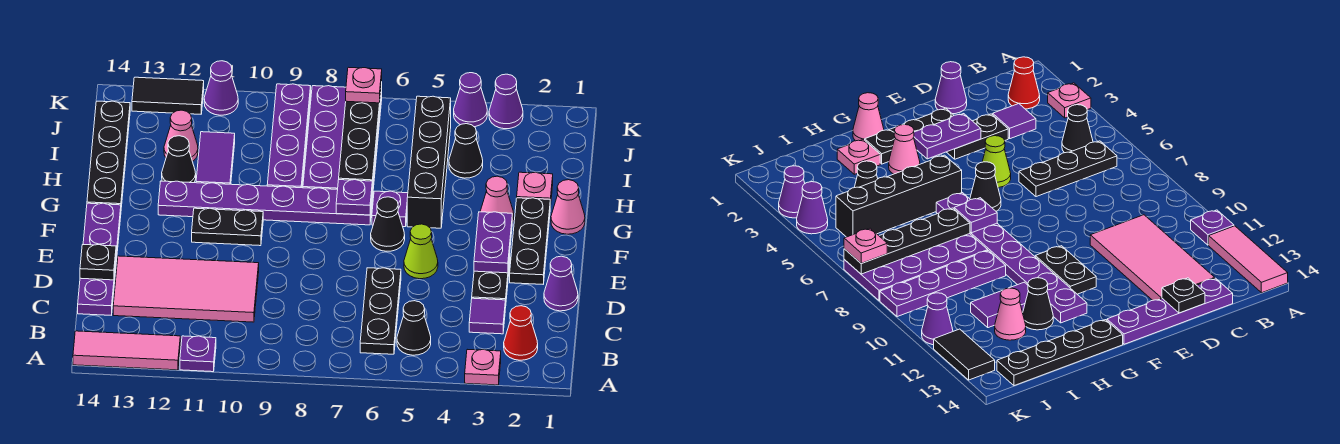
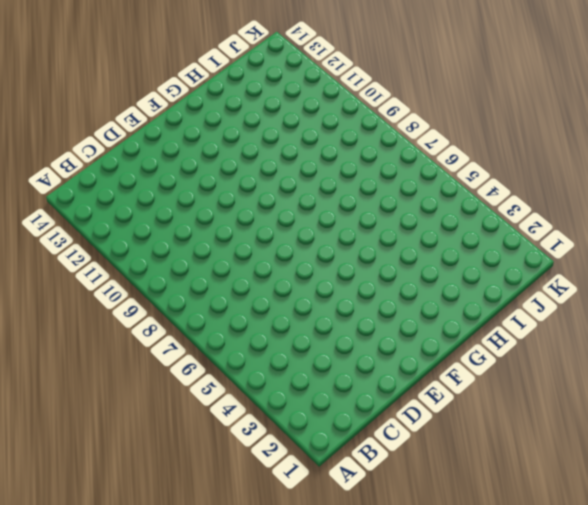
none -> pink plate A3 level 1
none -> purple plate A11 level 1
none -> pink tile A12:A14 level 1
none -> red cone B2 level 1

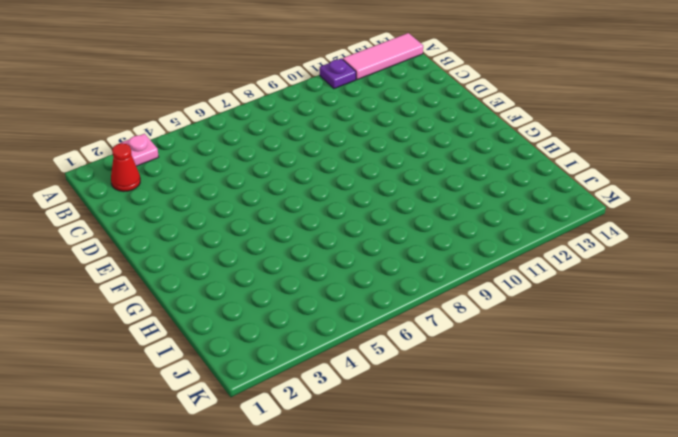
none -> black cone B5 level 1
none -> black plate B6:D6 level 1
none -> purple tile C3 level 1
none -> pink tile C10:D13 level 1

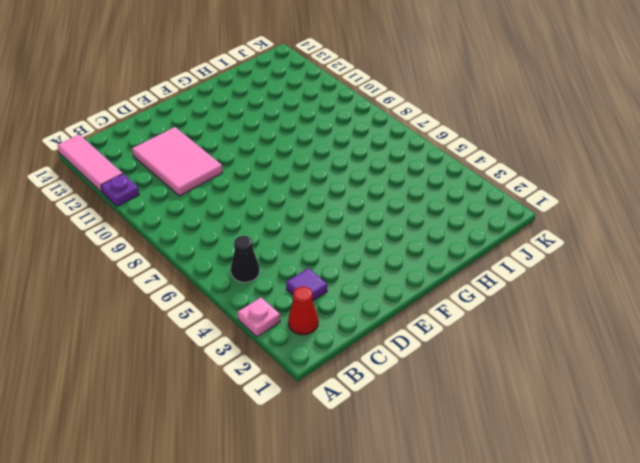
pink tile C10:D12 level 1 -> pink tile C10:D13 level 1
none -> black plate B6:D6 level 1
none -> purple plate C14:F14 level 1
none -> purple cone D1 level 1
none -> black plate D3:E3 level 1

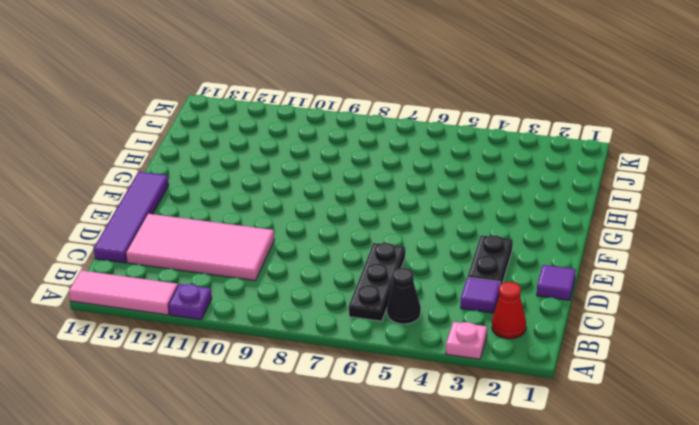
purple tile C14:F14 level 1 -> purple plate C14:F14 level 1
purple tile D1 level 1 -> purple cone D1 level 1
none -> black plate E2:G2 level 1
none -> lime cone E5 level 1
none -> black cone F6 level 1
none -> black plate F10:F11 level 1

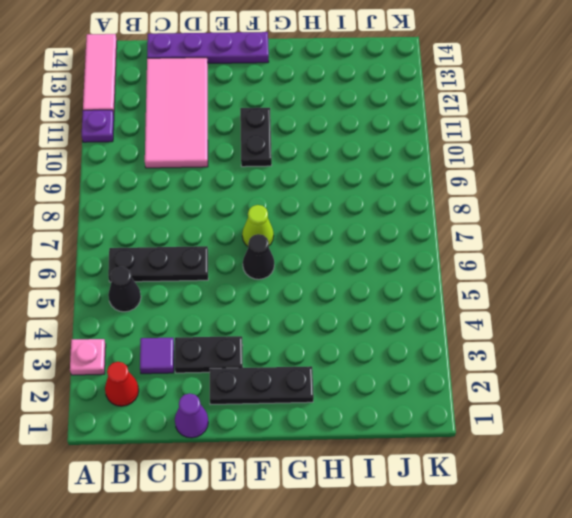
lime cone F7 level 1 -> lime cone E5 level 1
none -> pink cone G1 level 1
none -> pink cone G3 level 1
none -> black brick G5:J5 level 1
none -> purple plate G6 level 1

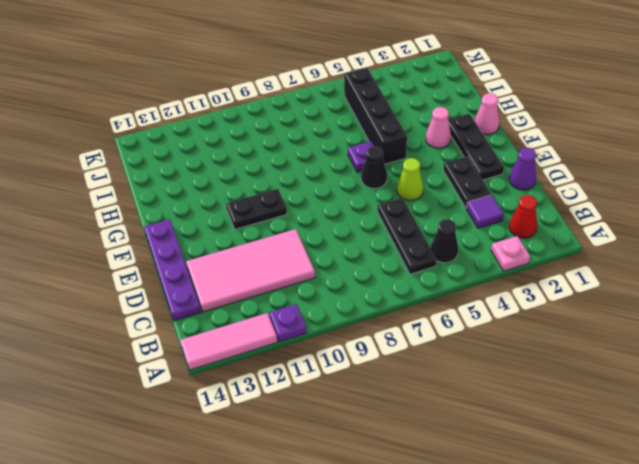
none -> purple plate G7:G12 level 1
none -> black plate G14:J14 level 1
none -> pink plate H2 level 1
none -> purple plate H7:K8 level 1

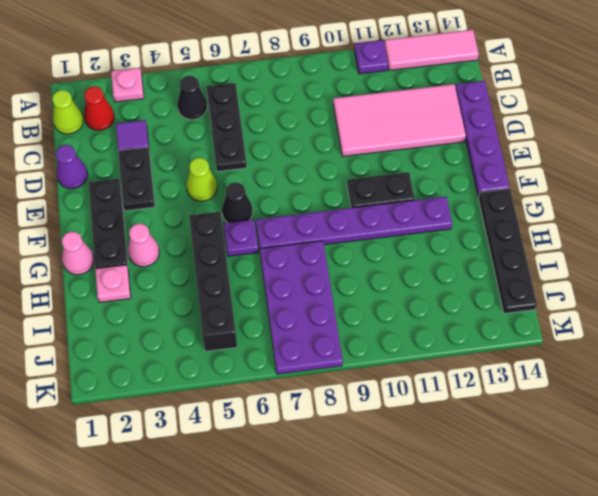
lime cone B1 level 1 -> none
none -> purple plate H9:K9 level 1
none -> purple tile H11:I11 level 1
none -> black cone H12 level 1
none -> black cone I4 level 1

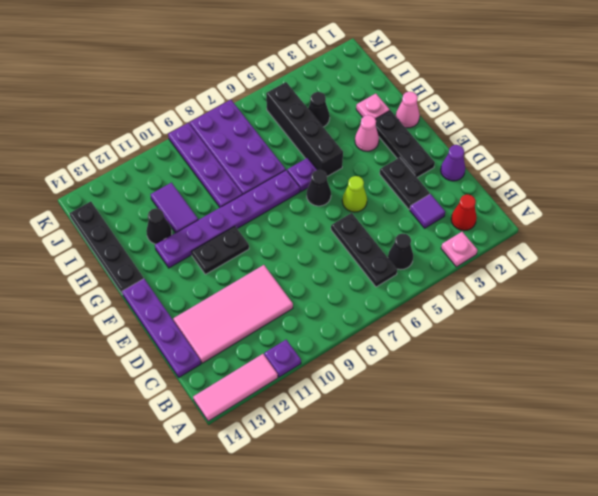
none -> pink cone I12 level 1
none -> purple cone K3 level 1
none -> purple cone K4 level 1
none -> purple cone K11 level 1

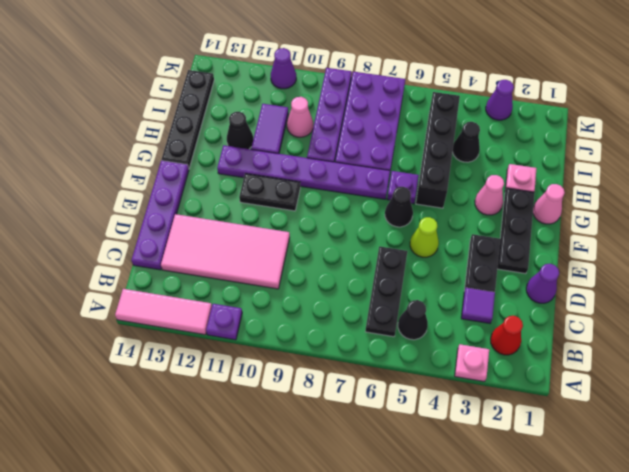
pink cone I10 level 1 -> pink cone I12 level 1
none -> purple cone K4 level 1
none -> black tile K12:K13 level 1
none -> black plate D14 level 2
none -> purple plate E3:F3 level 2

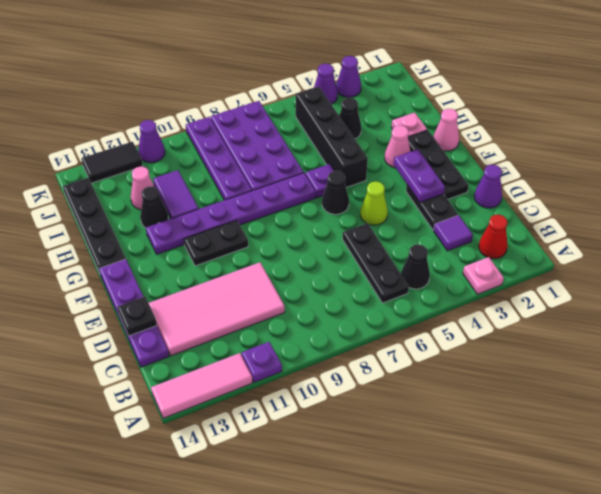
none -> purple plate G7 level 2
none -> black plate H7:K7 level 2
none -> pink plate K7 level 3

